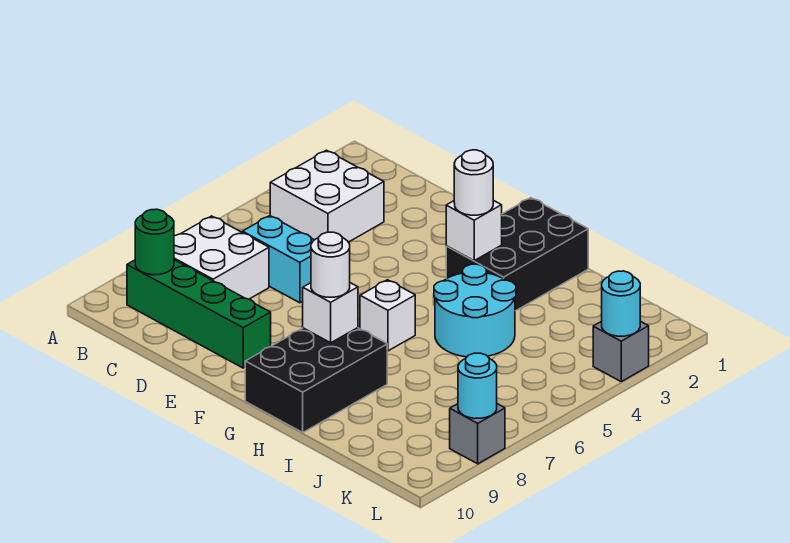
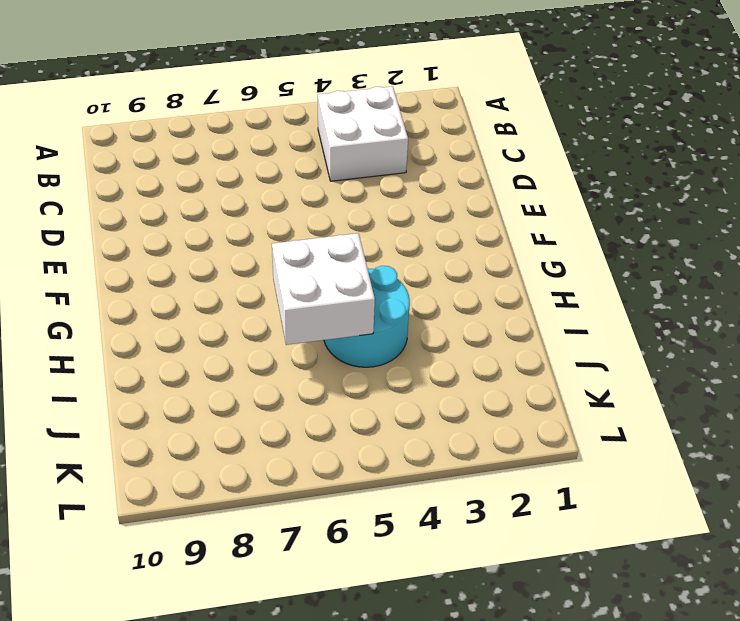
white brick H5:I6 level 2 -> white brick B7:C8 level 1
none -> green brick B9:E9 level 1
none -> cyan brick C6:D6 level 1
none -> black brick G1:H3 level 1

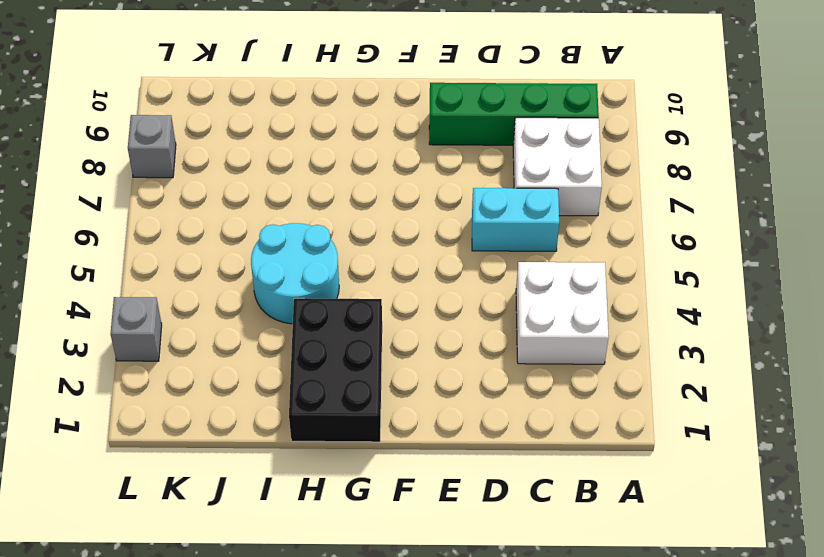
none -> white brick G6 level 1
none -> black brick G8:H10 level 1
none -> green round brick B9 level 2

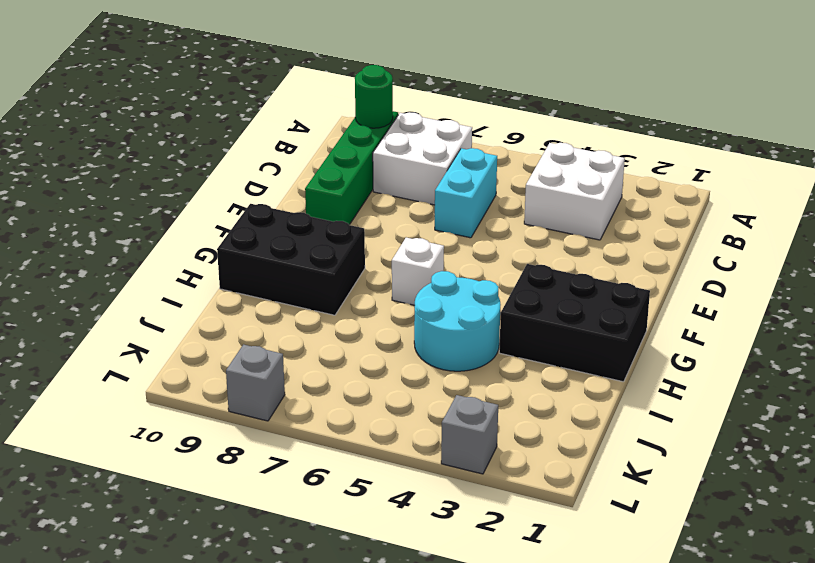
none -> white brick G3 level 2
none -> white brick G8 level 2
none -> cyan round brick L3 level 2

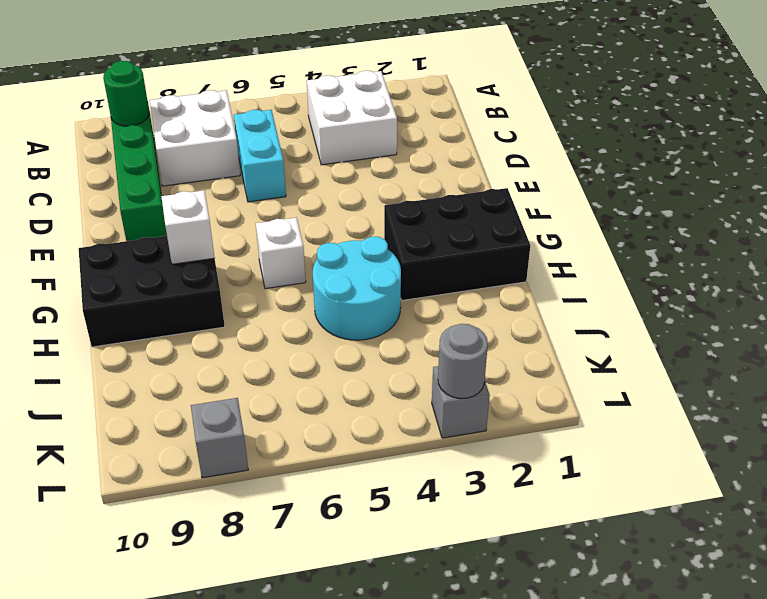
grey round brick L3 level 2 -> cyan round brick L3 level 2
none -> white brick G3 level 2
none -> cyan round brick L8 level 2
none -> white round brick G3 level 3

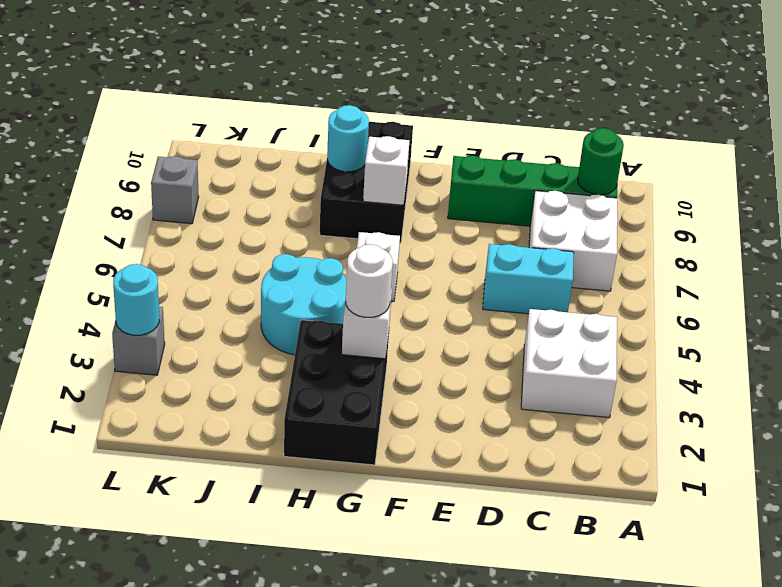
cyan round brick H9 level 2 -> cyan round brick L8 level 2
none -> white round brick G8 level 3

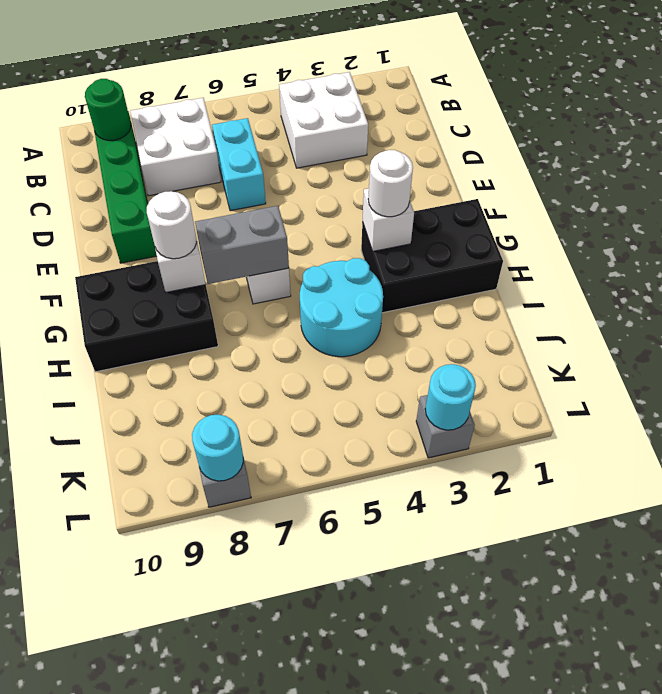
grey brick G6:G7 level 2 -> none

